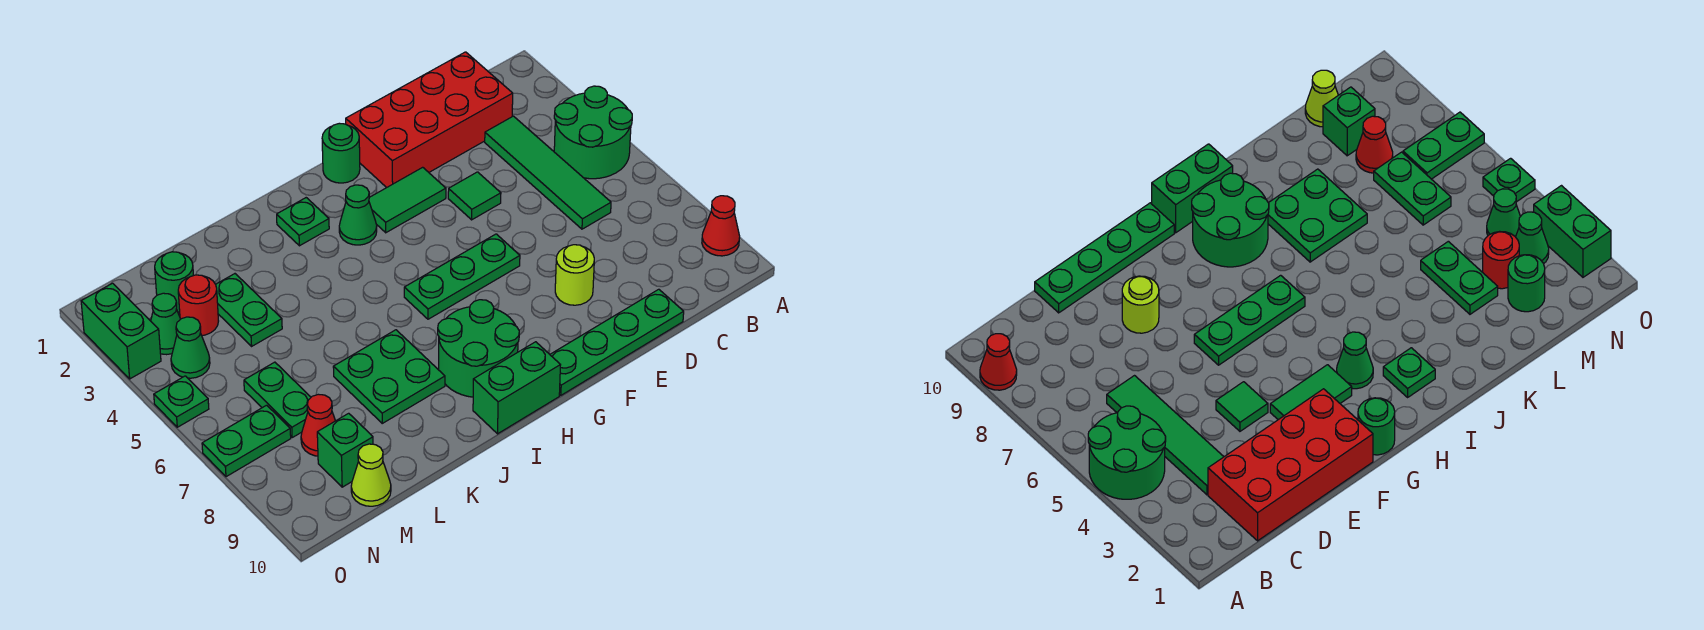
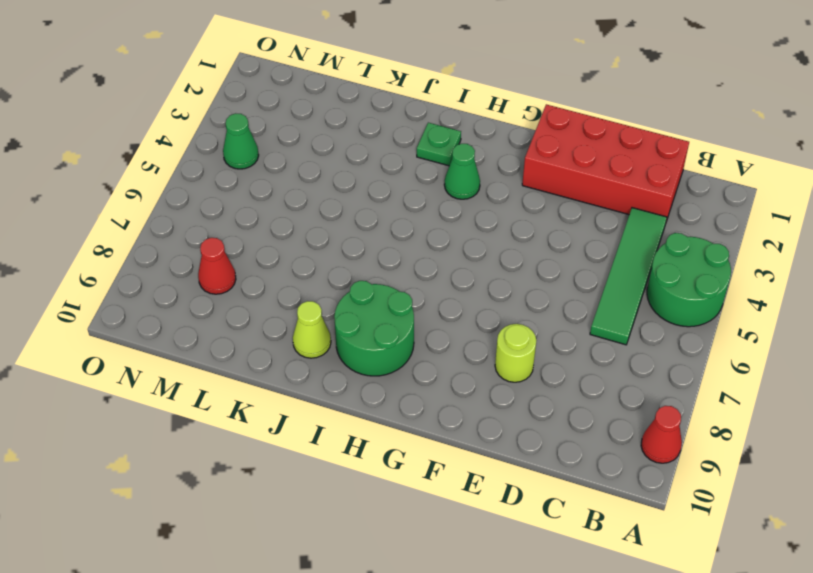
lime cone J9 level 1 -> lime cone M10 level 1
none -> green plate D10:G10 level 1
none -> green tile E4 level 1
none -> green tile F3:G3 level 1

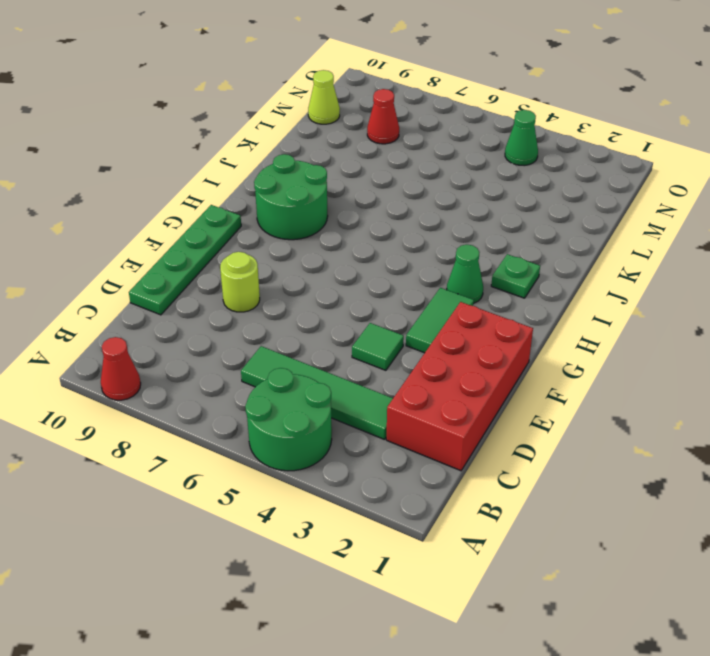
none -> green plate F6:H6 level 1
none -> green round brick G1 level 1
none -> green brick H10:I10 level 1

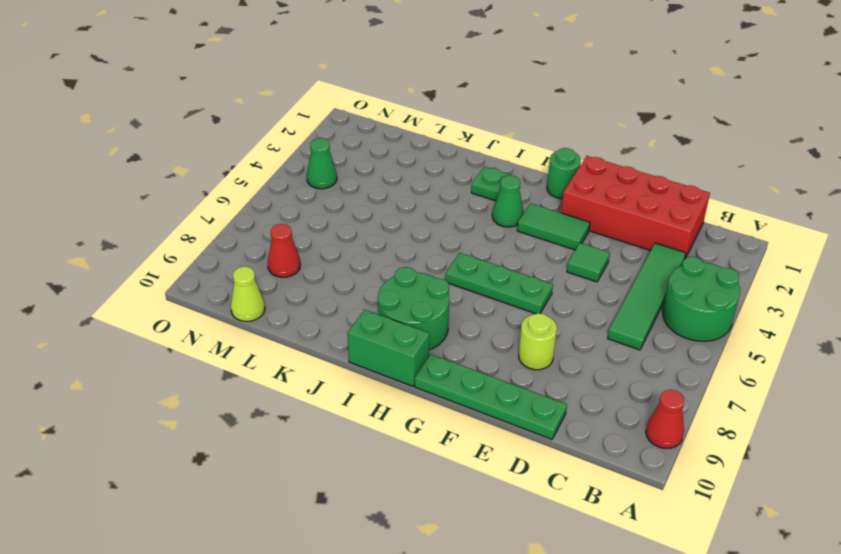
none -> green plate J7:K8 level 1
none -> green plate L3:L4 level 1
none -> green round brick M2 level 1

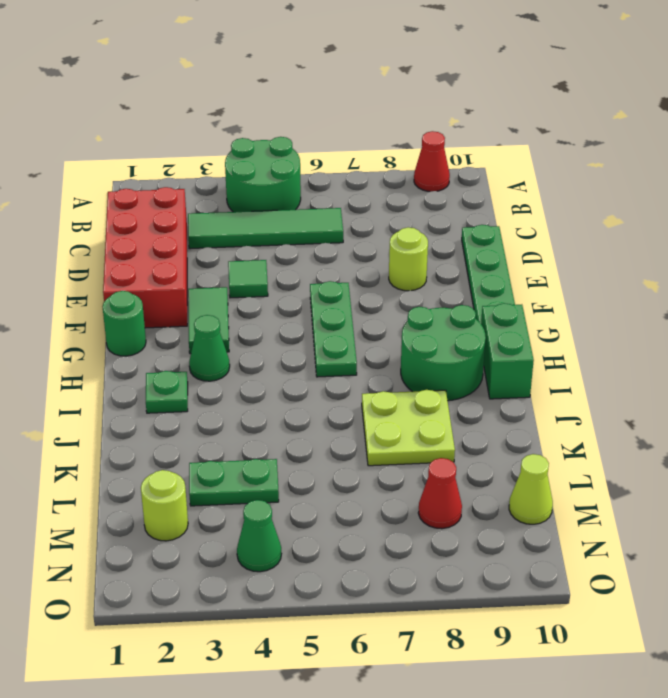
lime plate J7:K8 level 1 -> green plate J7:K8 level 1
lime round brick M2 level 1 -> green round brick M2 level 1
none -> red round brick M3 level 1
none -> green plate M6:M7 level 1
none -> green brick M9 level 1

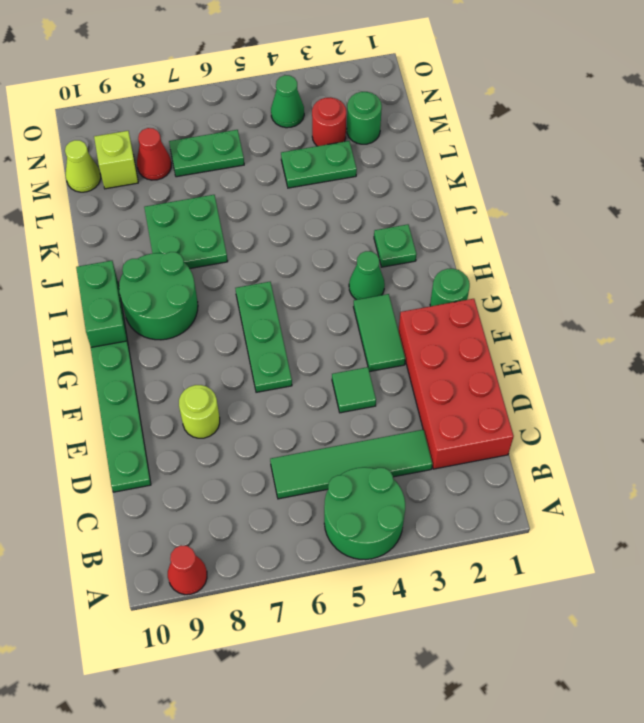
lime brick M9 level 1 -> green brick M9 level 1
none -> green cone N3 level 1
none -> green plate N7:O7 level 1
none -> green brick O2:O3 level 1

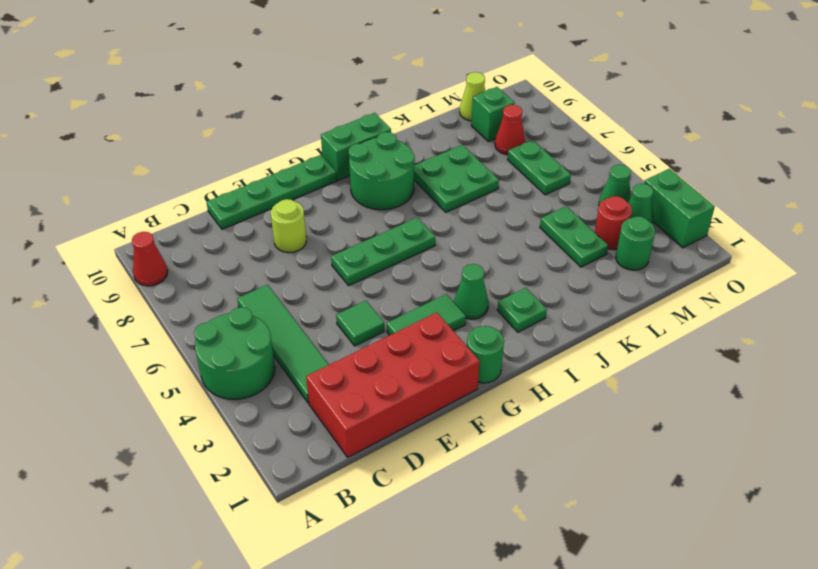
none -> green plate N7:O7 level 1
none -> green plate O5 level 1

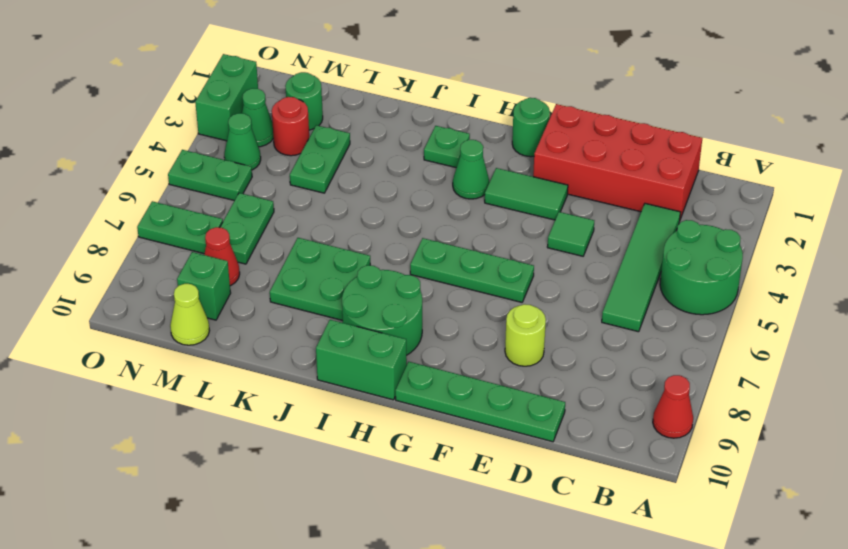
green plate N5:O5 level 1 -> green plate O5 level 1

